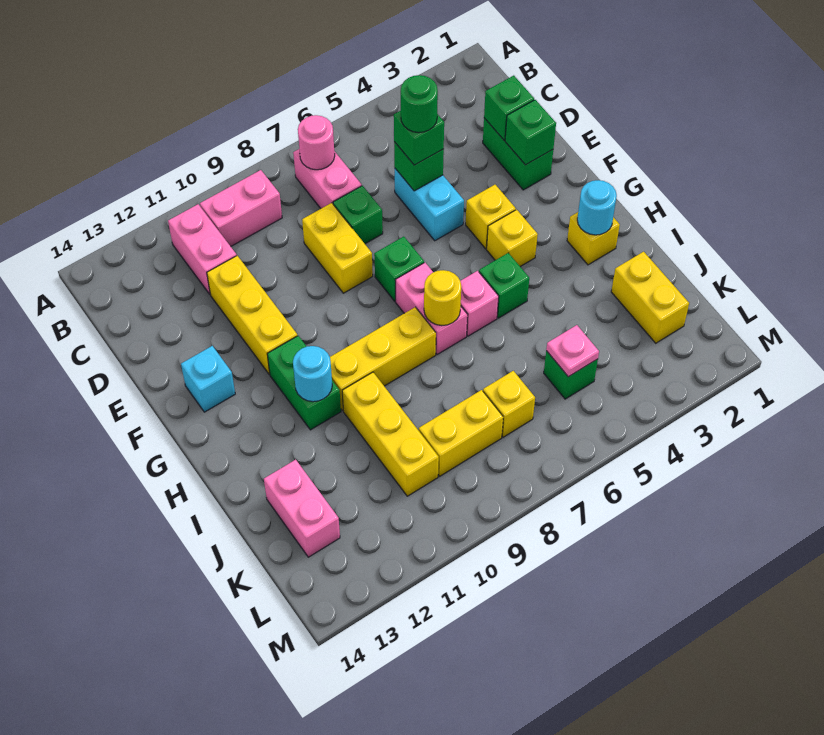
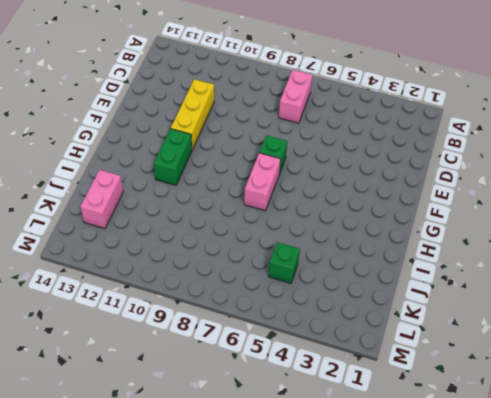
none -> pink brick B9:B10 level 1
none -> pink brick B11:C11 level 1
none -> green brick D2:E2 level 1
none -> cyan brick D5:E5 level 1

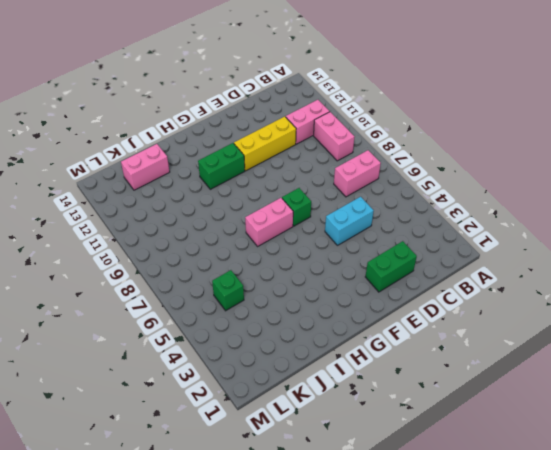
none -> green brick D7 level 1
none -> yellow brick D8:E8 level 1
none -> yellow brick F4 level 1
none -> cyan brick F13 level 1

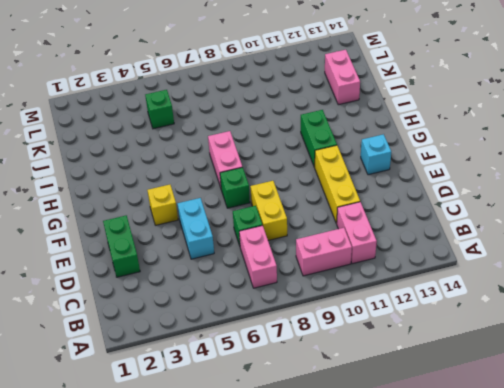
none -> yellow brick G4 level 1
none -> yellow brick H2 level 1
none -> green brick H5 level 1
none -> pink brick H6 level 1

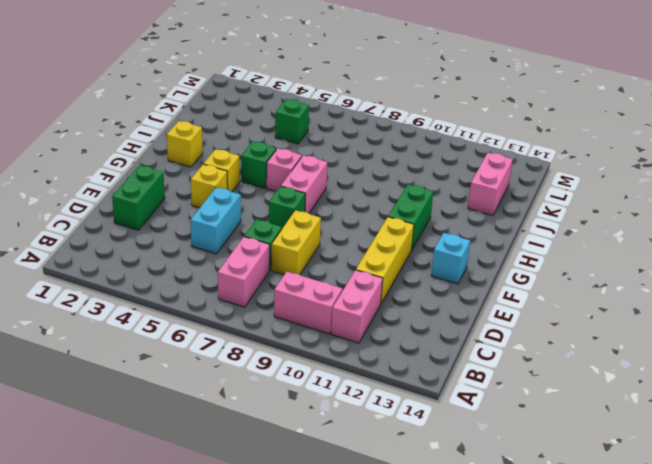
none -> yellow brick H8:H10 level 1
none -> yellow brick I10:K10 level 1
none -> yellow brick J2:K2 level 1
none -> yellow brick K7 level 1

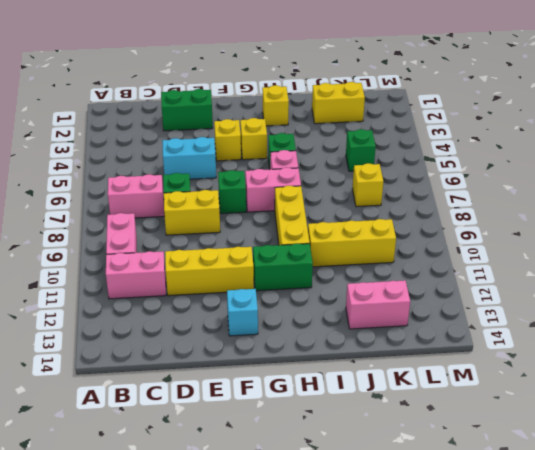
none -> yellow brick K8:K9 level 1
none -> pink round brick B7 level 2
none -> green brick D2 level 2
none -> green brick D5 level 2

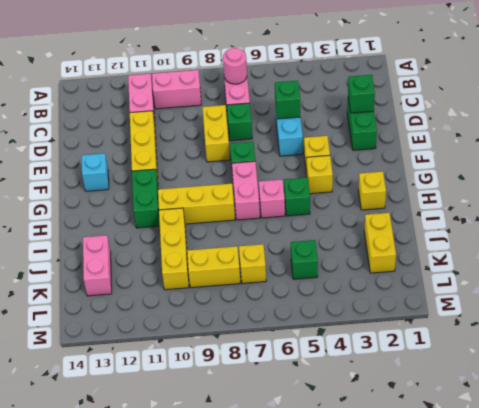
none -> green brick E2 level 2
none -> cyan round brick H2 level 2
none -> yellow round brick H7 level 2
none -> cyan round brick H11 level 2

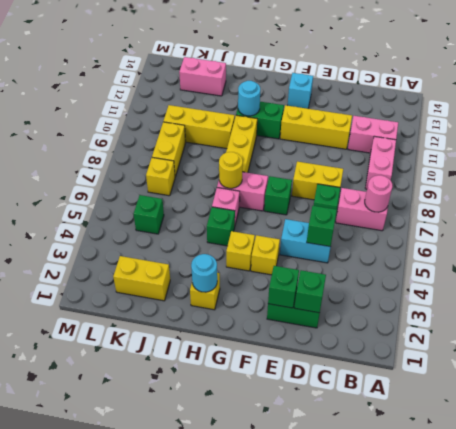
none -> pink plate K5 level 2
none -> green brick D5 level 3
none -> green round brick D5 level 4

